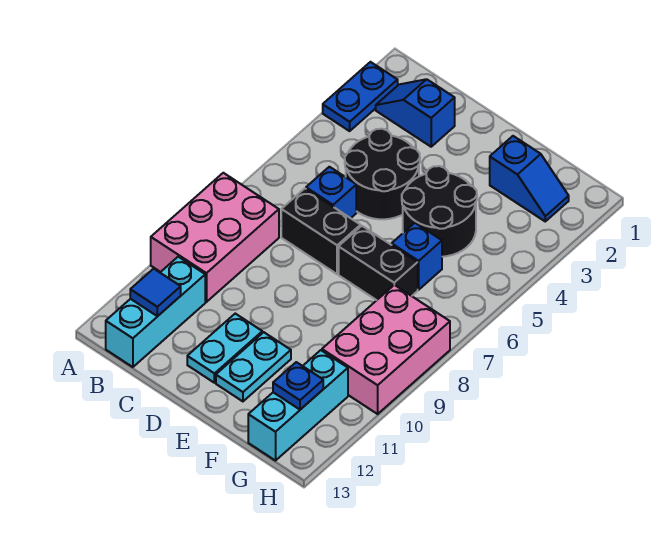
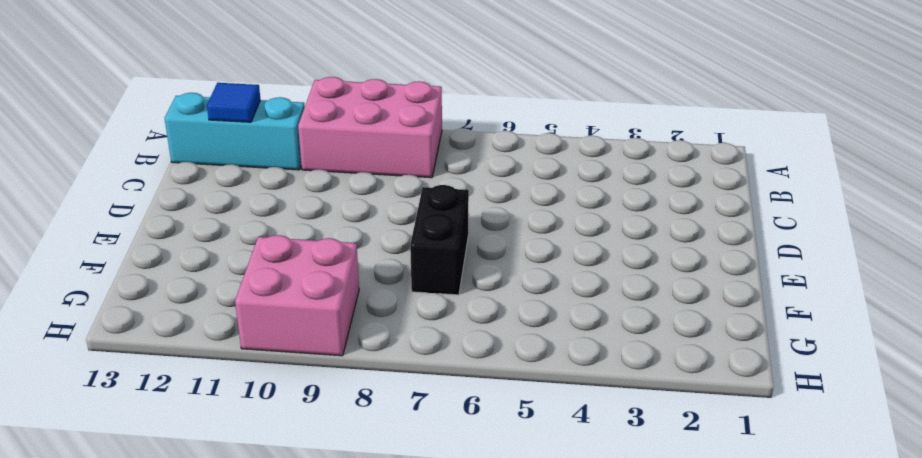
pink brick G9:H10 level 1 -> pink brick G8:H10 level 1
none -> blue plate A2:A3 level 1
none -> blue slope B2:C2 level 1 top C
none -> black round brick C4:D5 level 1

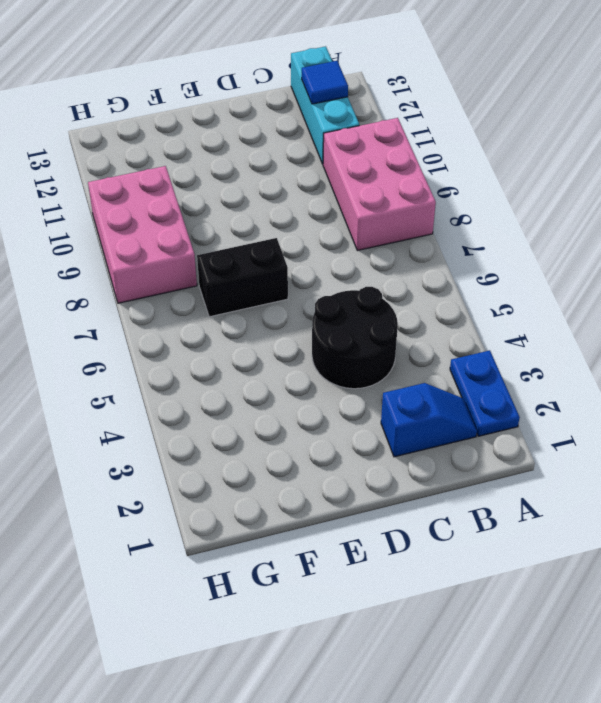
none -> blue brick C6 level 1
none -> black brick C7:D7 level 1
none -> cyan plate D11:D12 level 1

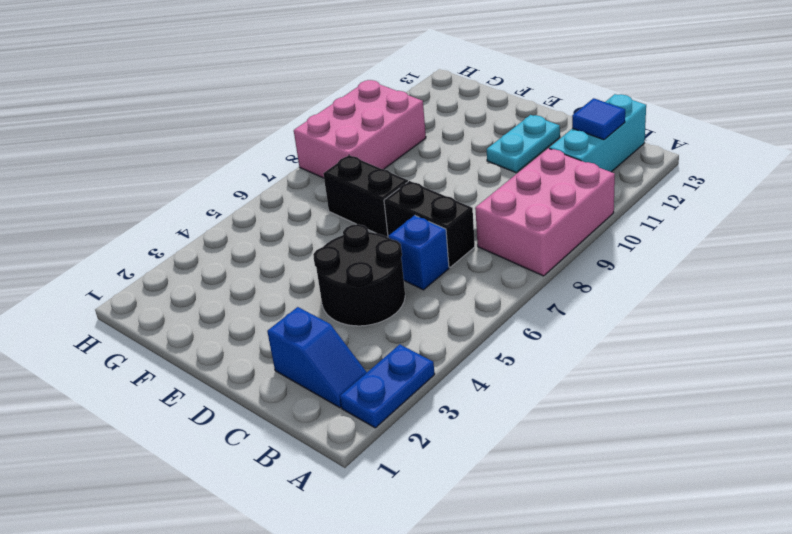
none -> black round brick E4:F5 level 1
none -> cyan plate E11:E12 level 1
none -> blue slope F2:G2 level 1 top F

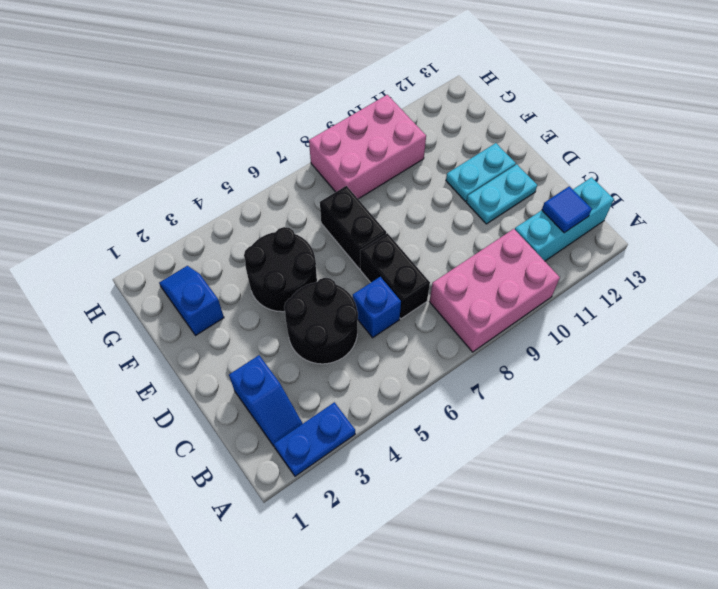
none -> blue brick F6 level 1
none -> cyan brick G11:G13 level 1
none -> blue plate G12 level 2

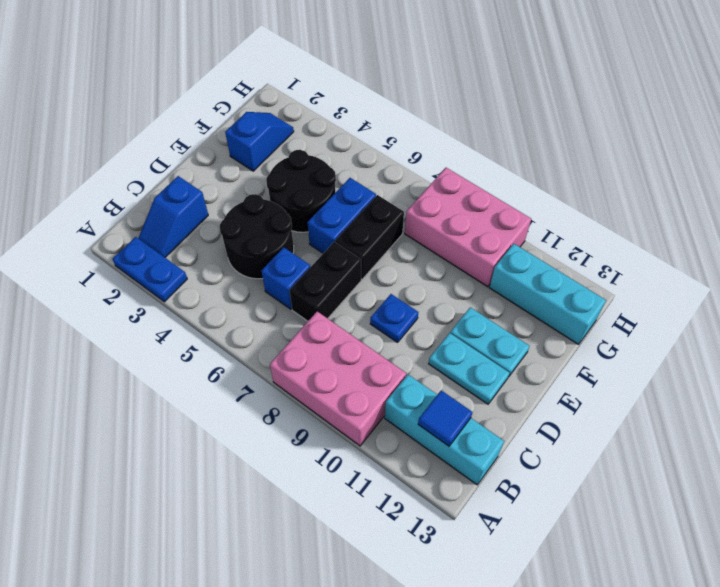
blue plate D9 level 1 -> blue plate G12 level 2
blue brick E6:F6 level 1 -> blue brick F6 level 1

